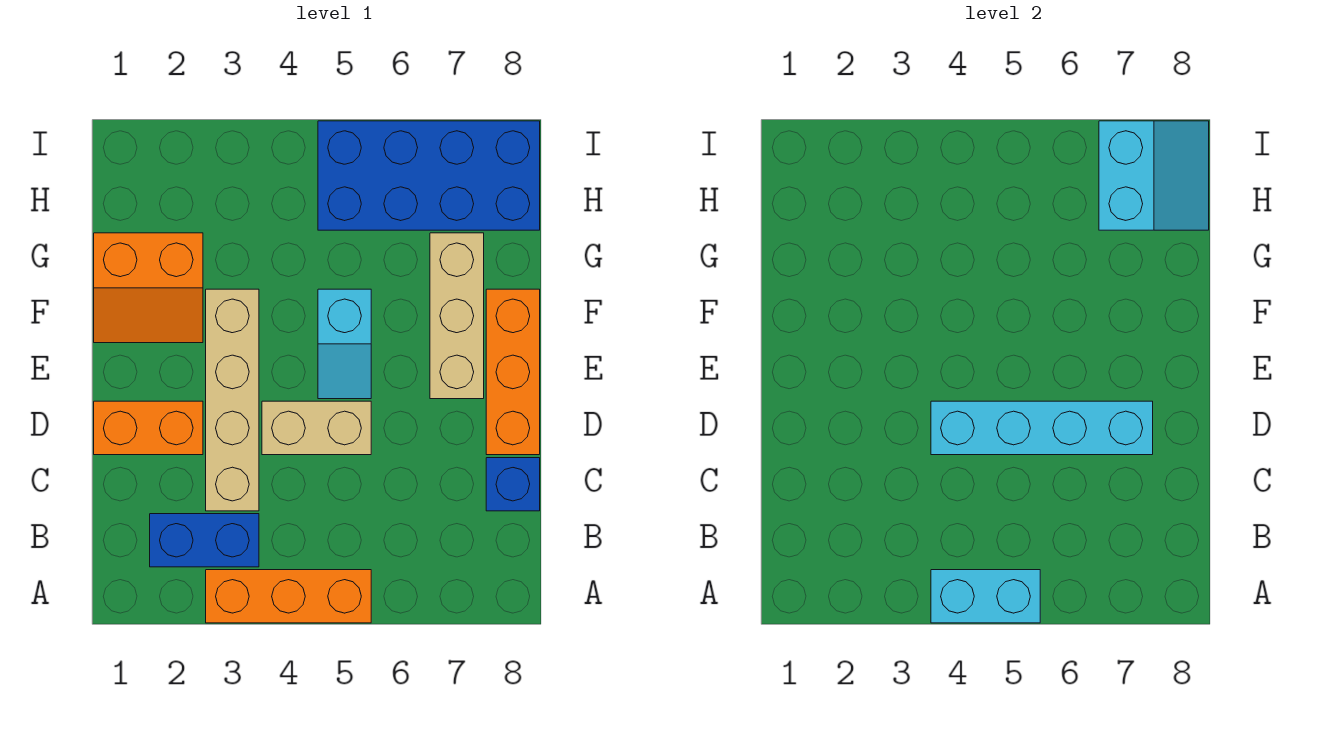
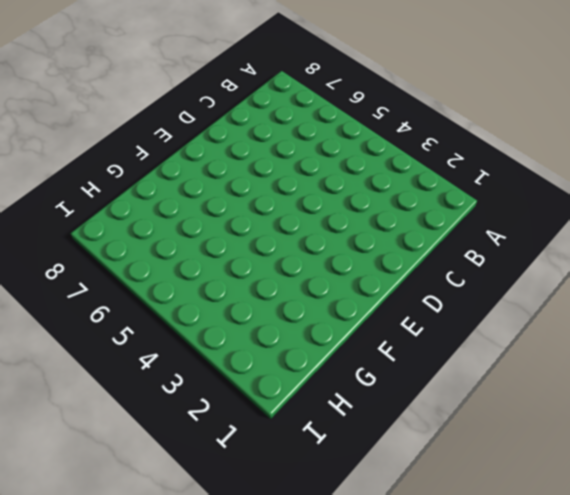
none -> orange brick A3:A5 level 1
none -> blue brick B2:B3 level 1
none -> tan brick C3:F3 level 1

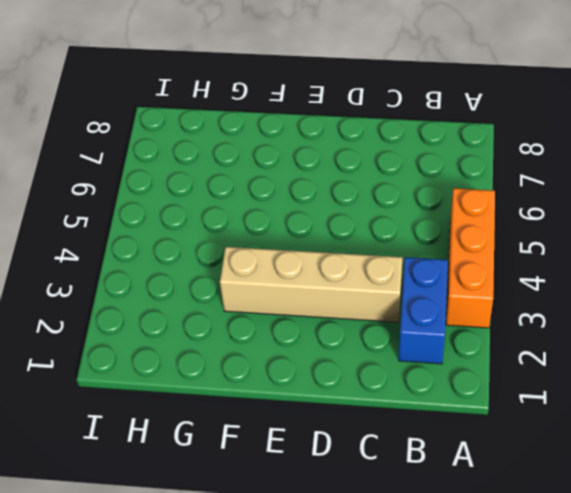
none -> blue brick C8 level 1
none -> orange brick D1:D2 level 1
none -> tan brick D4:D5 level 1

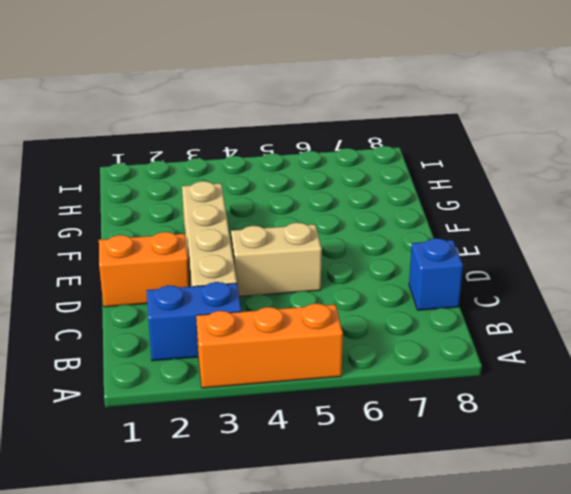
none -> orange brick D8:F8 level 1
none -> cyan slope E5:F5 level 1 top F
none -> tan brick E7:G7 level 1

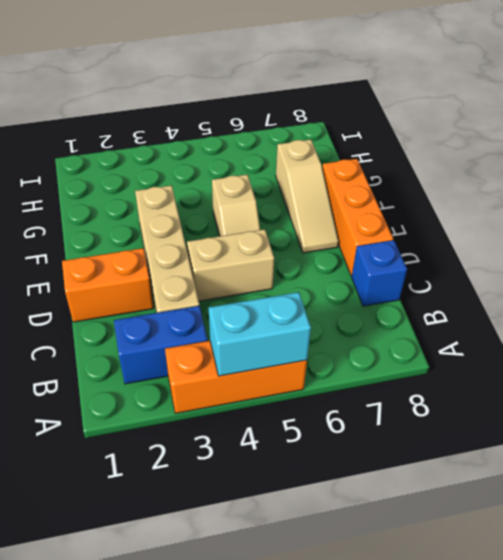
tan slope E5:F5 level 1 top F -> cyan slope E5:F5 level 1 top F
tan slope E7:G7 level 1 top G -> tan brick E7:G7 level 1
none -> orange slope F1:G2 level 1 top G
none -> blue brick H5:I8 level 1
none -> cyan brick D4:D7 level 2

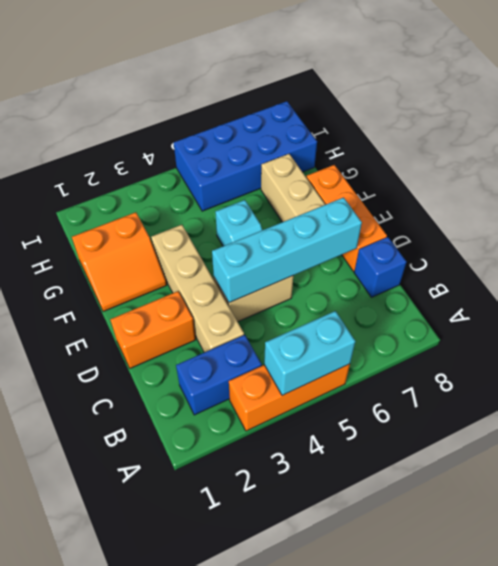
none -> cyan slope H7:I8 level 2 top 7

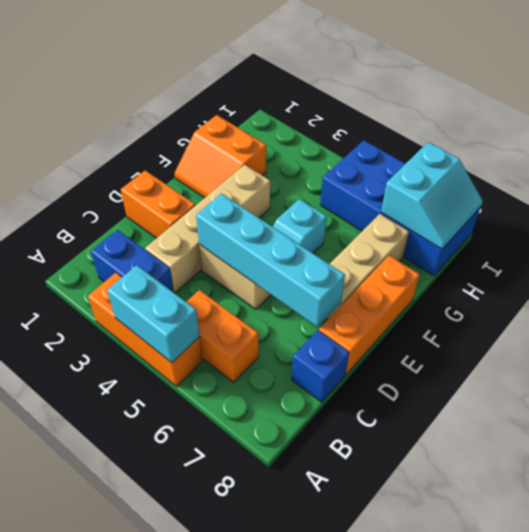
orange brick B5:B6 level 1 -> none

